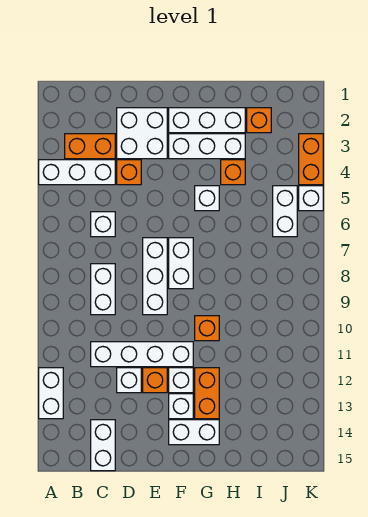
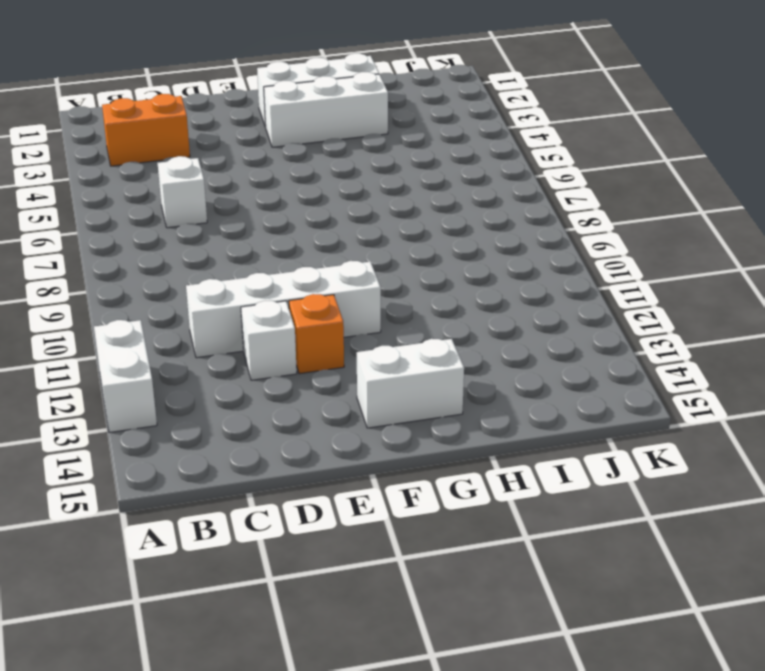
none -> white brick A4:C4 level 1
none -> white brick C8:C9 level 1
none -> white brick C14:C15 level 1

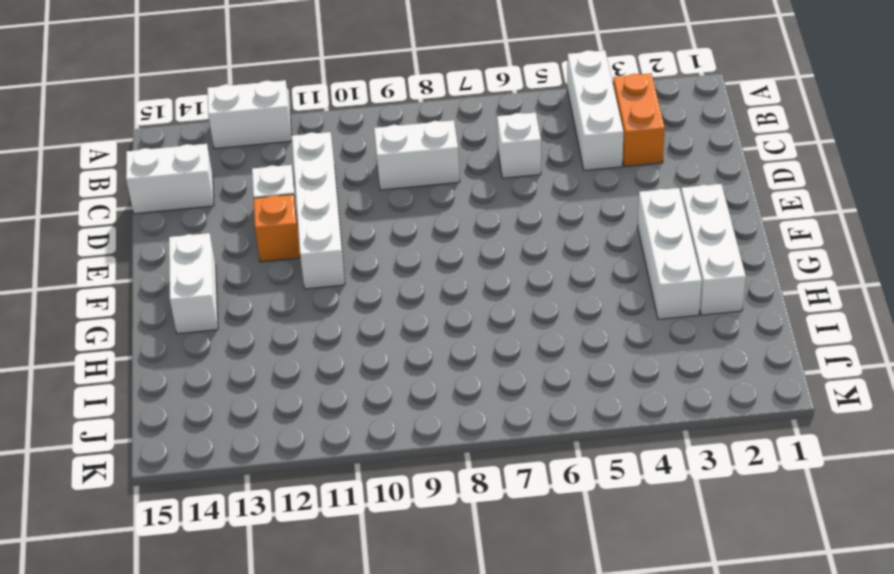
none -> white brick D2:E3 level 1
none -> orange brick D4 level 1
none -> white brick E7:E9 level 1

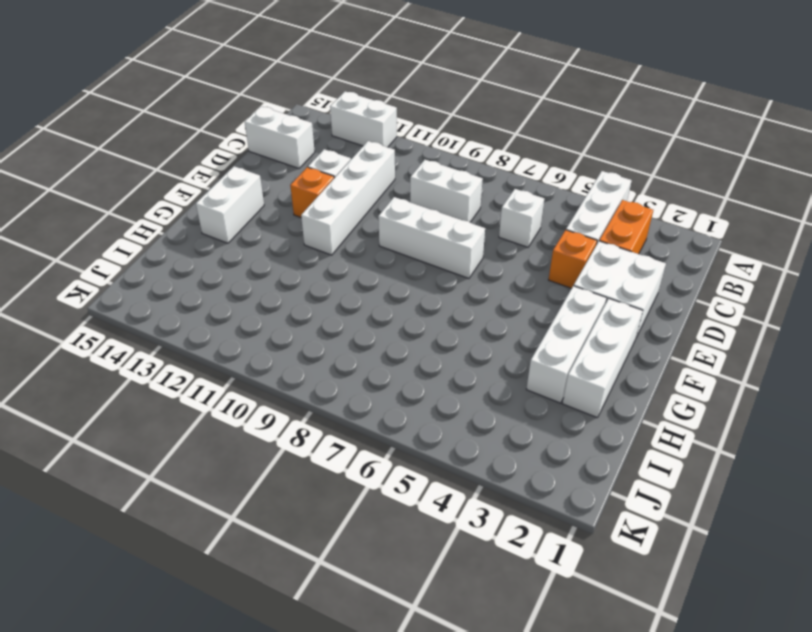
none -> white brick F7:F8 level 1
none -> white brick F12 level 1
none -> white brick F13 level 1

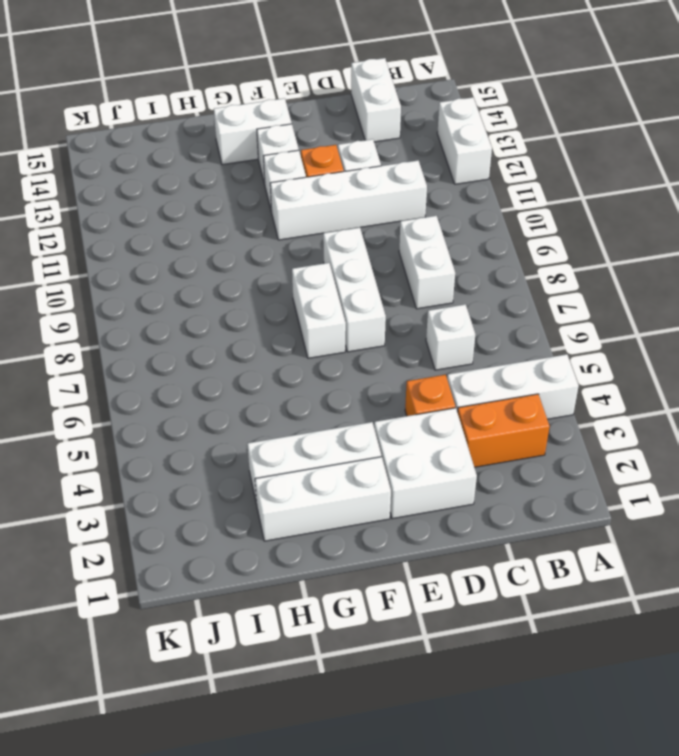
none -> white brick G5 level 1
none -> orange brick G10 level 1
none -> orange brick G12:G13 level 1

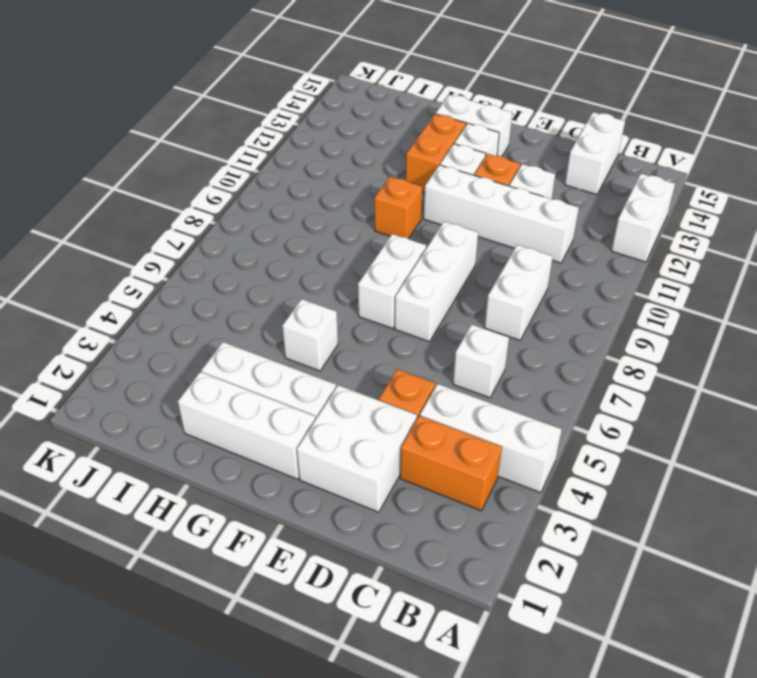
none -> orange brick H4 level 1
none -> orange brick I2 level 1
none -> white brick J5:J6 level 1

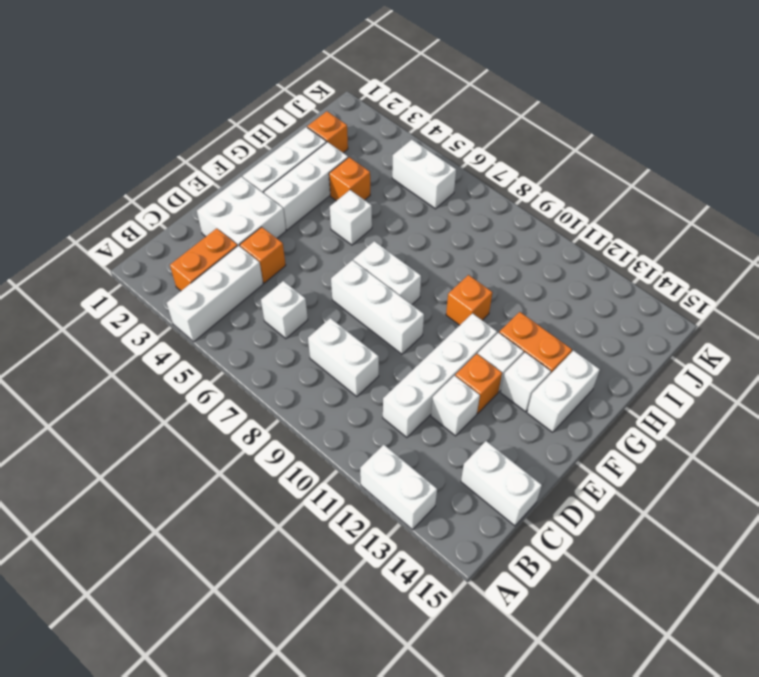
none -> orange brick K3:K4 level 1
none -> white brick K5 level 1

